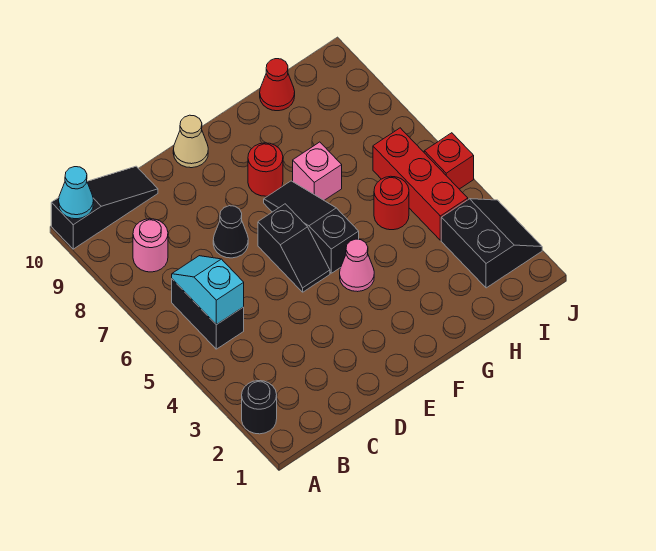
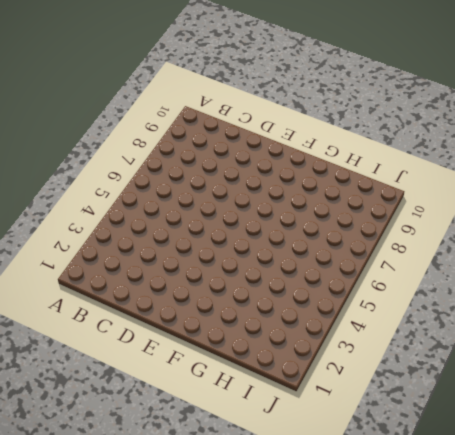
none -> black round brick A2 level 1
none -> black slope A10:C10 level 1 top A
none -> black brick B5:B6 level 1

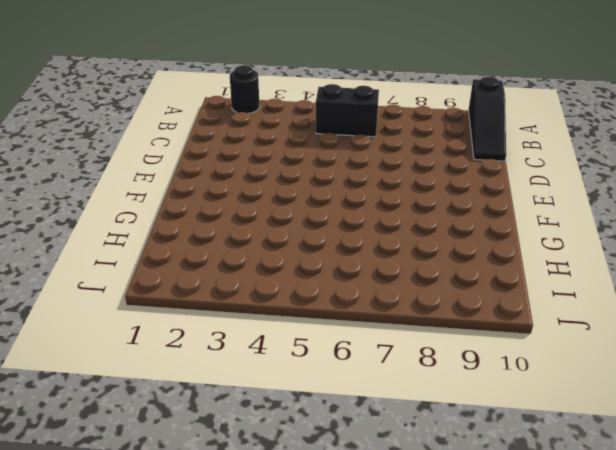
none -> pink round brick B8 level 1
none -> black cone D7 level 1
none -> black slope E5:E6 level 1 top 6

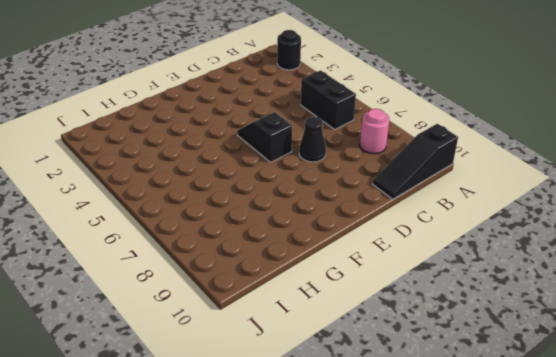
none -> tan cone E10 level 1
none -> pink cone F4 level 1
none -> black slope F5:F7 level 1 top 5

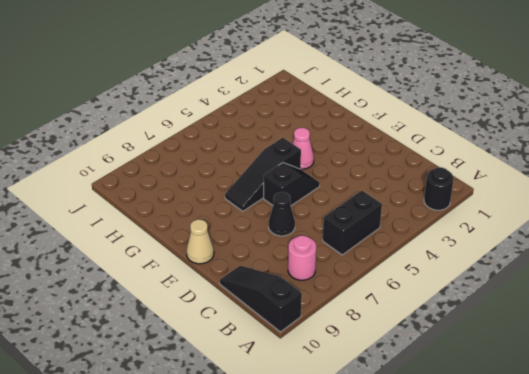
none -> red round brick F8 level 1
none -> pink brick G7 level 1
none -> red round brick H5 level 1

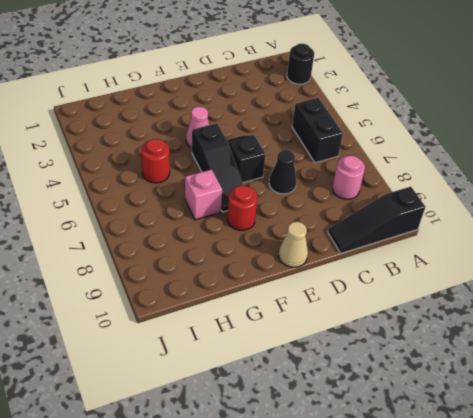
none -> red cone H10 level 1
none -> black slope I2:J3 level 1 top I
none -> red brick I4:I6 level 1

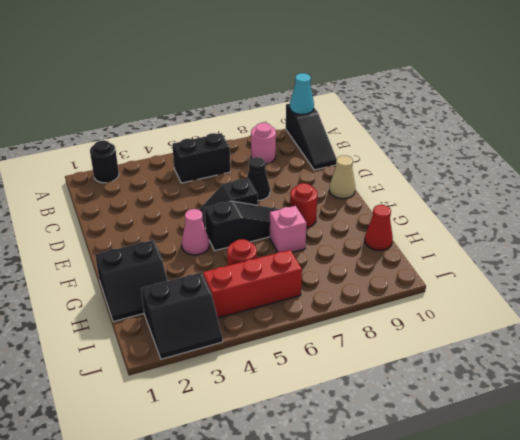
black slope G1:H2 level 1 top G -> none
none -> red brick J5 level 1
none -> cyan slope B5:B6 level 2 top 5

